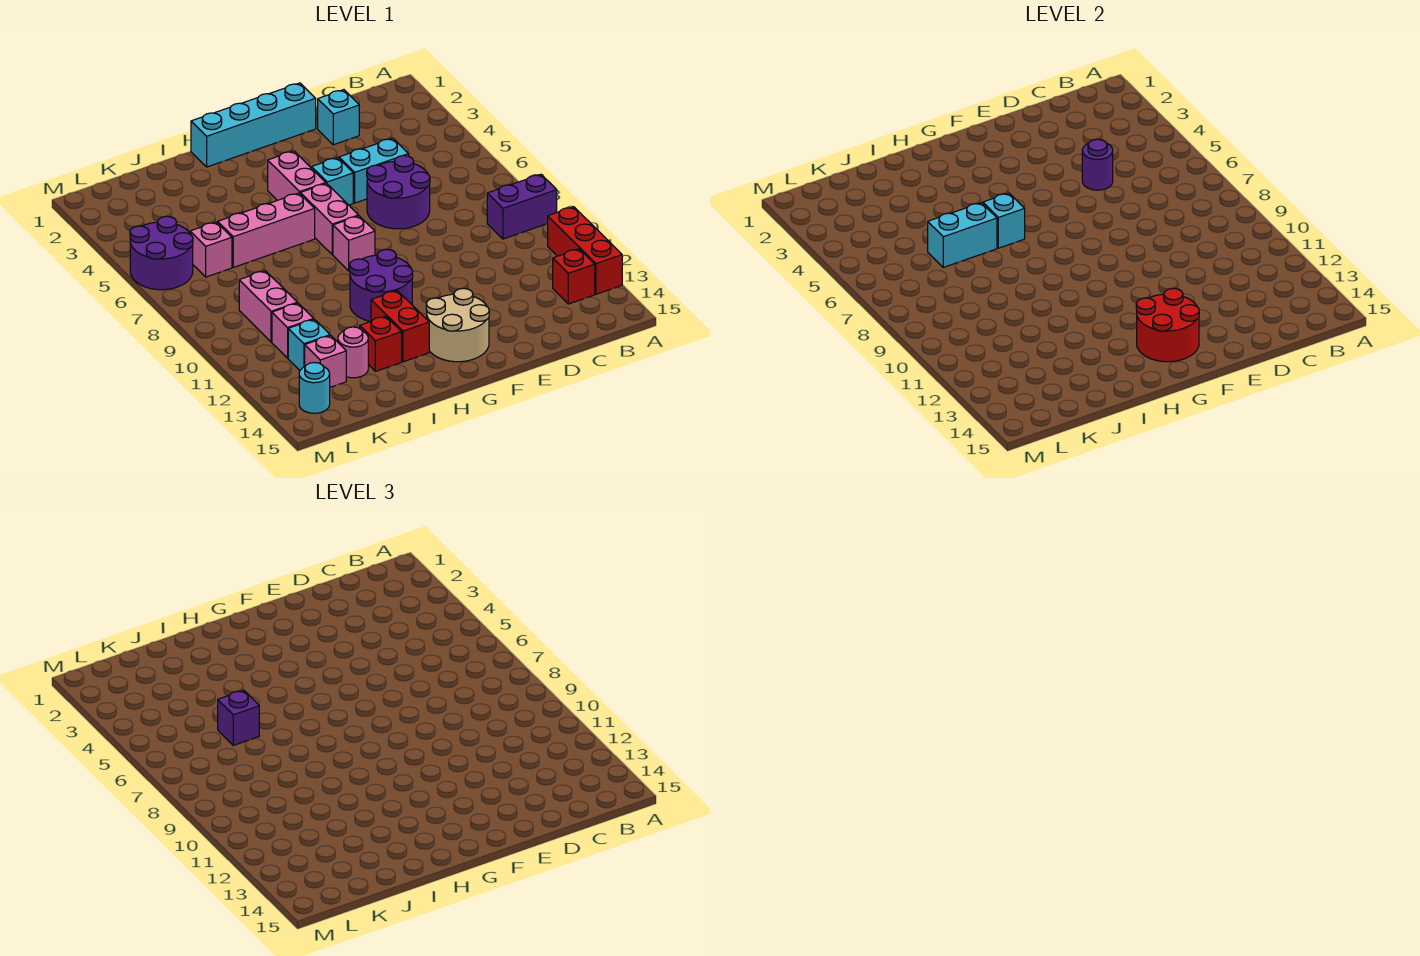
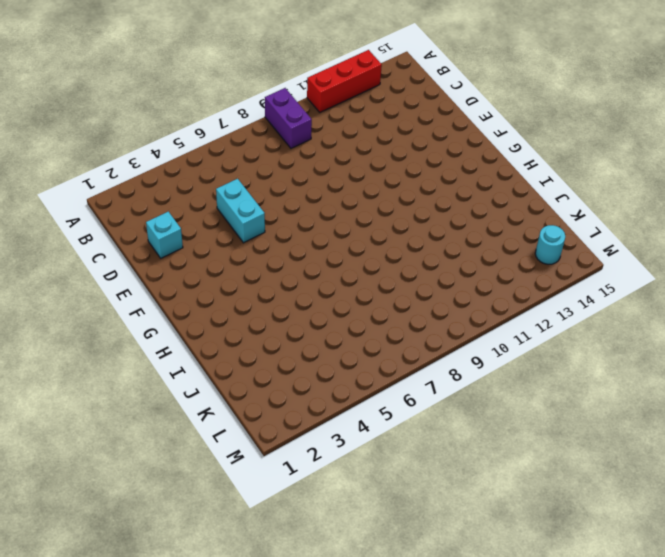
none -> red brick B13 level 1
none -> purple round brick D6:E7 level 1
none -> cyan brick E1:H1 level 1

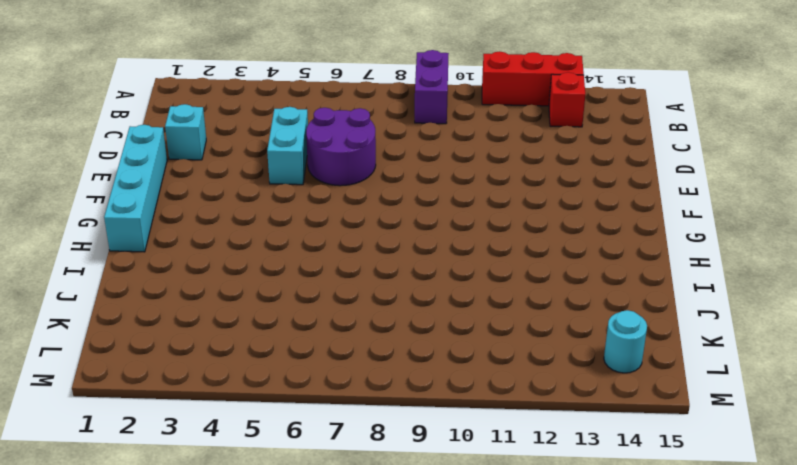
none -> cyan brick F5 level 1
none -> tan round brick F13:G14 level 1
none -> pink brick G4:G5 level 1

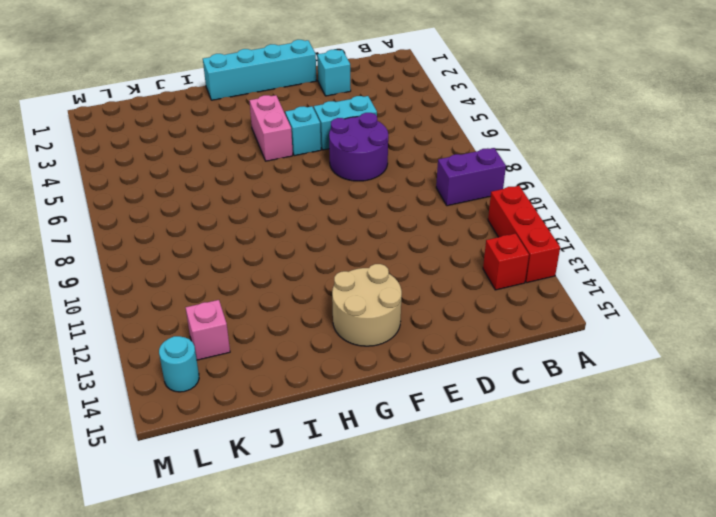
none -> pink brick G6:G7 level 1
none -> pink brick G8 level 1
none -> purple round brick G10:H11 level 1

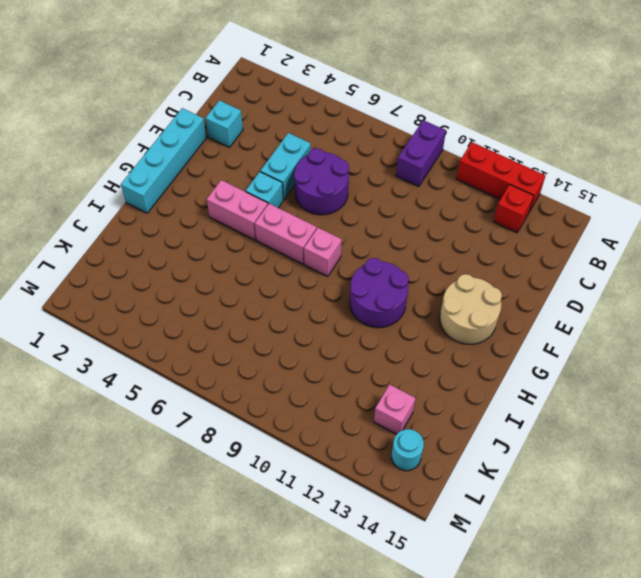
none -> pink brick H6:J6 level 1
none -> red brick H12:H13 level 1
none -> red brick I13 level 1

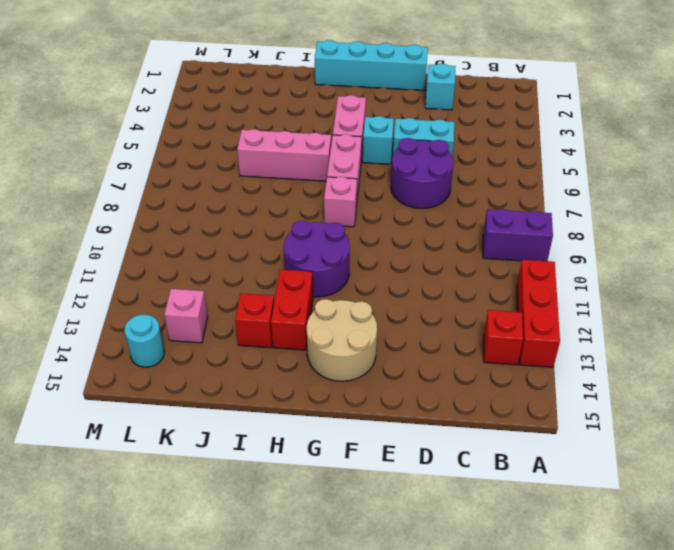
none -> pink round brick J13 level 1
none -> pink brick K6 level 1
none -> pink brick K9:K10 level 1

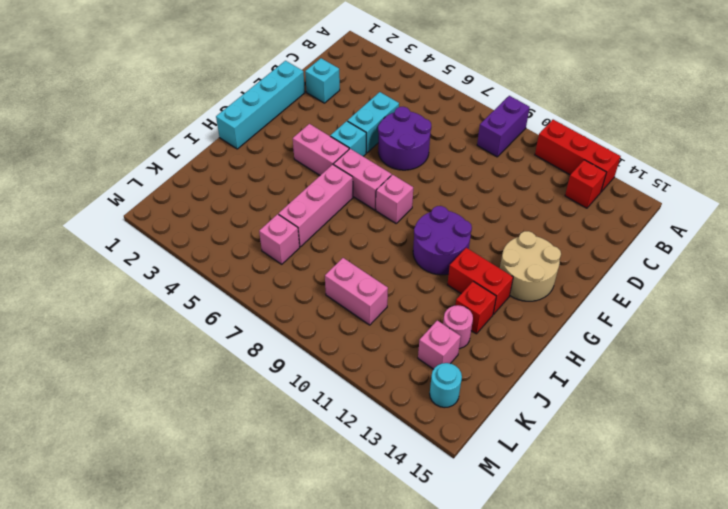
none -> pink brick K11 level 1
none -> cyan brick K12 level 1
none -> purple round brick L5:M6 level 1

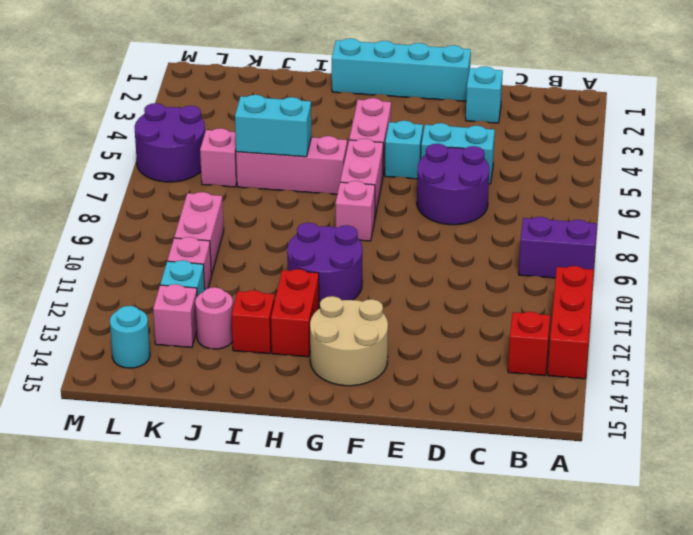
none -> purple round brick D5 level 2
none -> red round brick F13:G14 level 2
none -> cyan brick H6 level 2

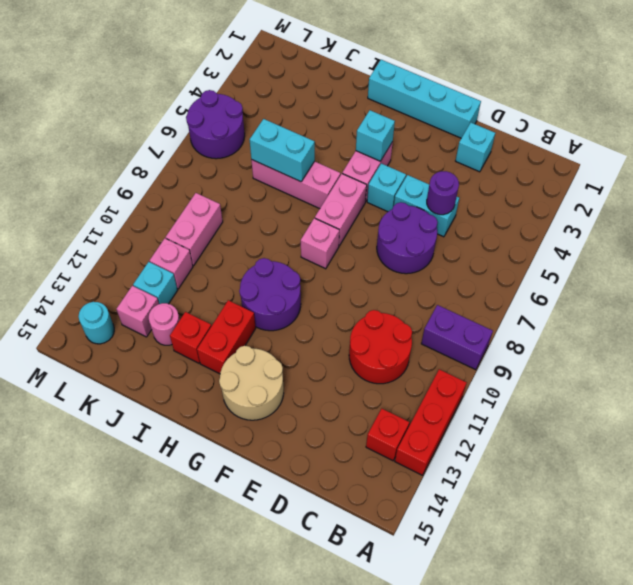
red round brick C10:D11 level 1 -> red round brick F13:G14 level 2
cyan brick G4 level 2 -> cyan brick H6 level 2
none -> pink brick K6 level 1
none -> purple brick J6 level 3

